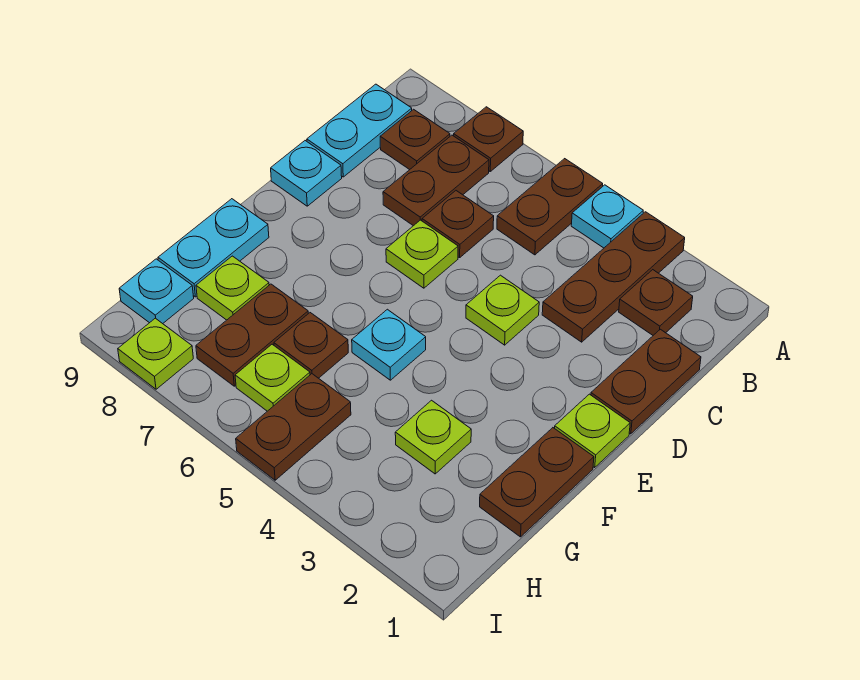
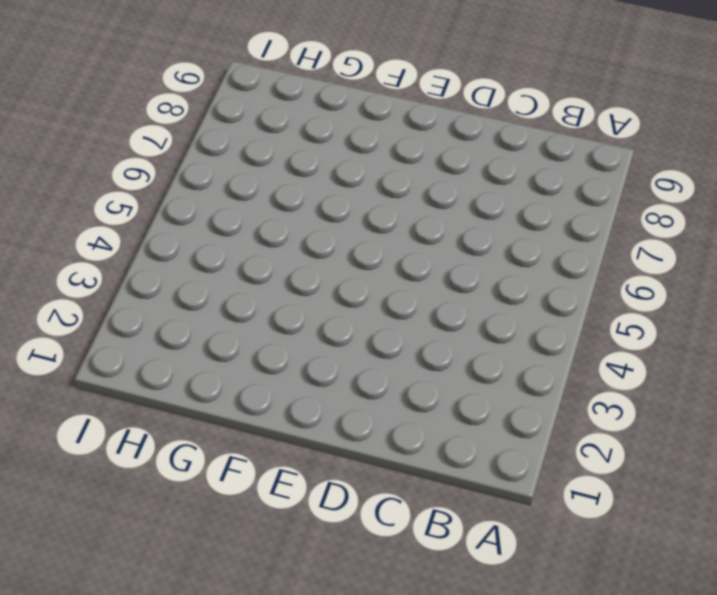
none -> brown plate A3:C3 level 1
none -> cyan plate A4 level 1
none -> brown plate A5:B5 level 1

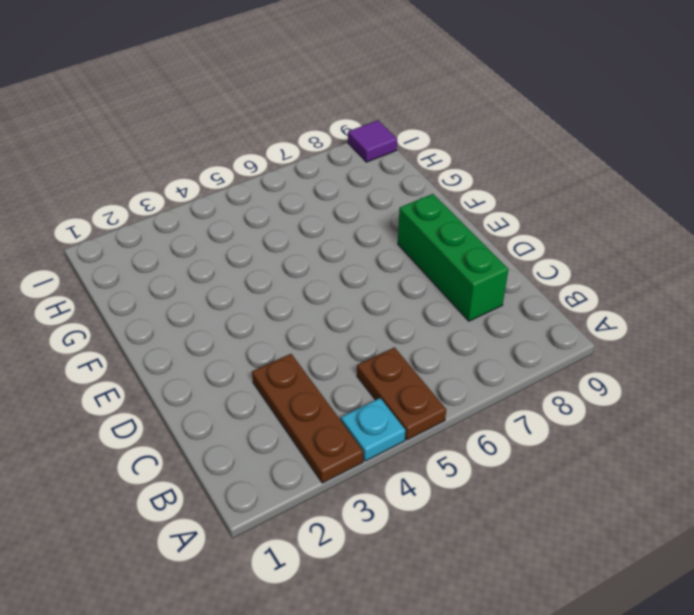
green brick C8:E8 level 1 -> none
purple tile I9 level 1 -> none
none -> brown plate A7 level 1
none -> brown plate B2 level 1
none -> brown plate B7:C7 level 1

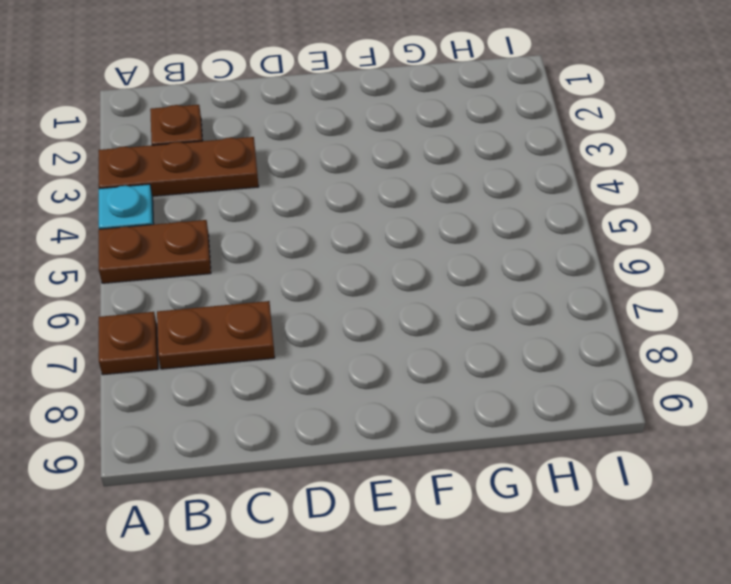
none -> brown plate B8 level 1
none -> cyan plate B9:C9 level 1
none -> brown plate C1:D1 level 1

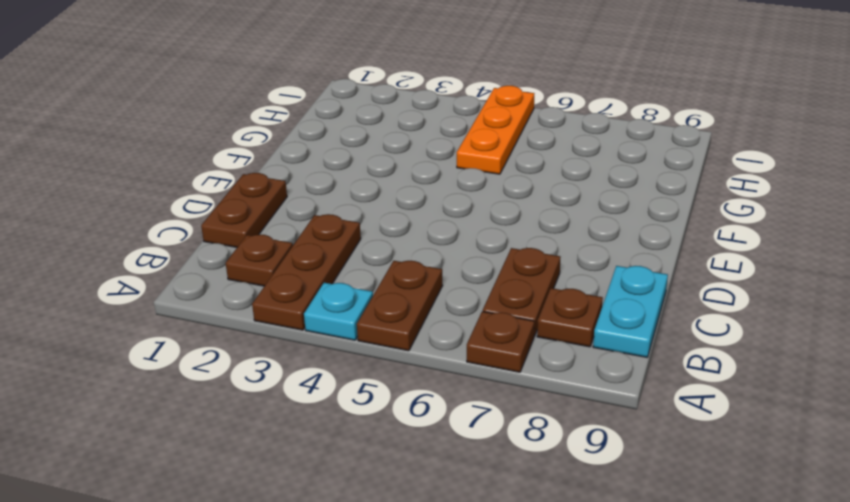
orange plate G5:I5 level 1 -> brown plate H5:I5 level 1
none -> brown plate C6 level 1
none -> lime plate D4 level 1
none -> lime plate D6 level 1

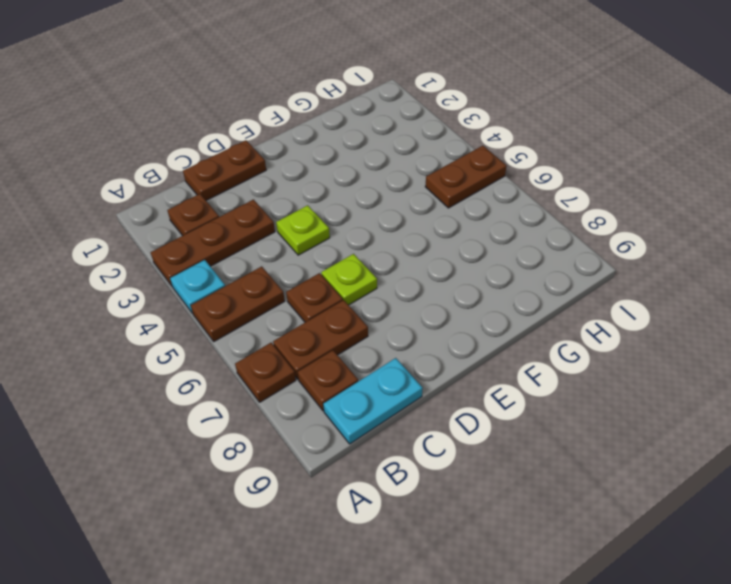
none -> cyan plate D9 level 1
none -> lime plate E1 level 1
none -> brown plate F1:G1 level 1

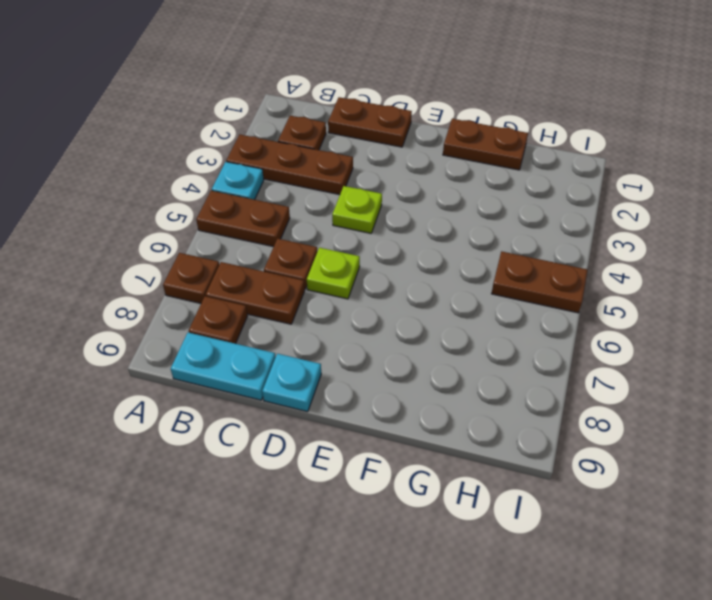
none -> lime plate E1 level 1
none -> cyan plate F5 level 1
none -> cyan plate F9:G9 level 1

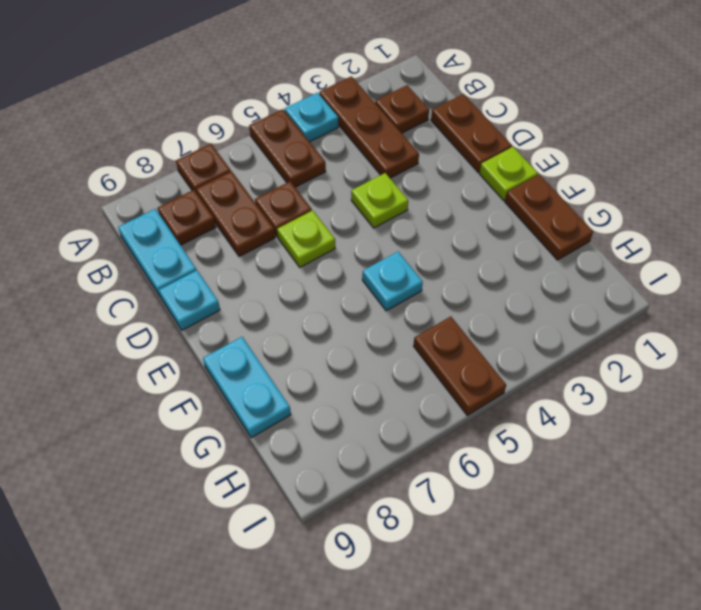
none -> lime plate G3 level 1
none -> brown plate G6 level 1
none -> brown plate G7:H7 level 1

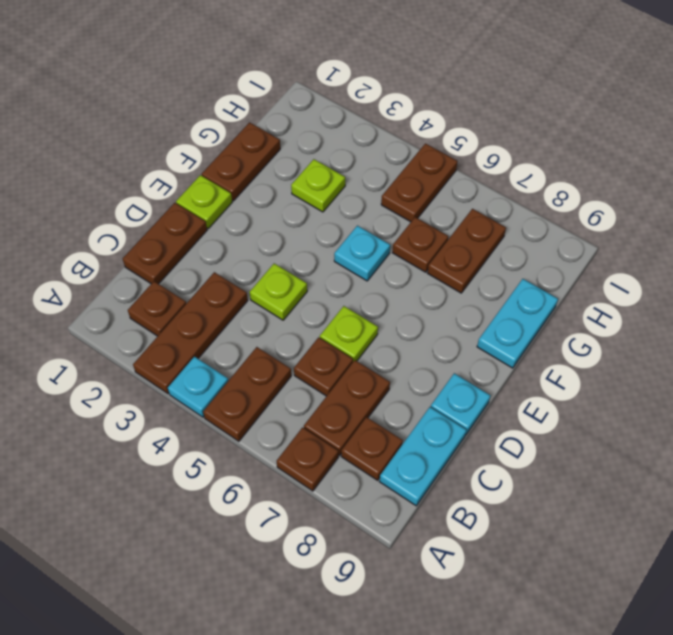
none -> lime plate G8 level 1
none -> lime plate H6 level 1
none -> cyan plate H9 level 1

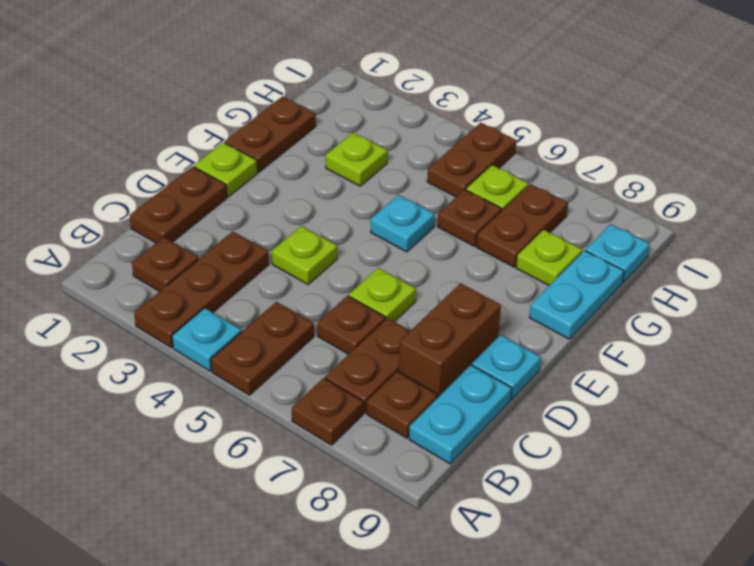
brown brick C8:D8 level 1 -> none
none -> lime plate I8 level 1

